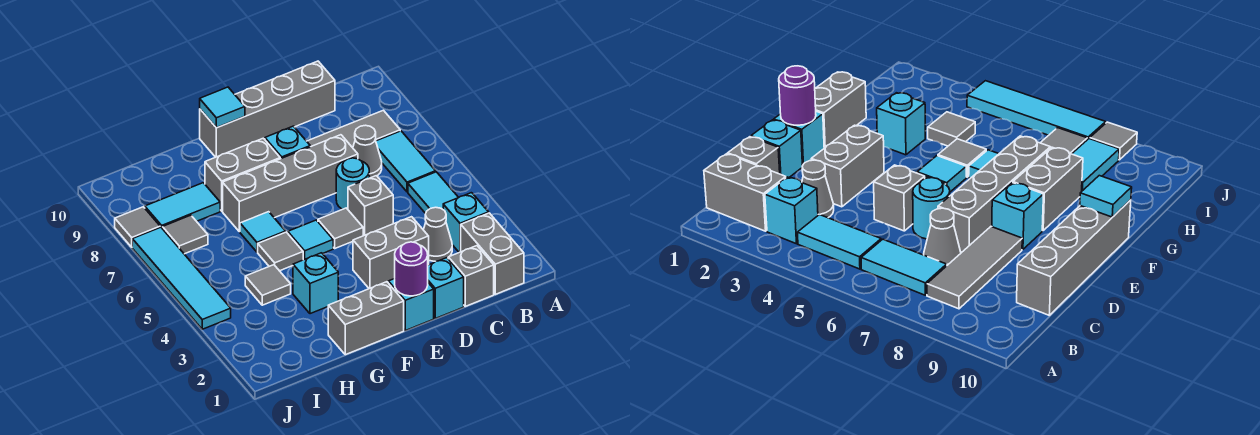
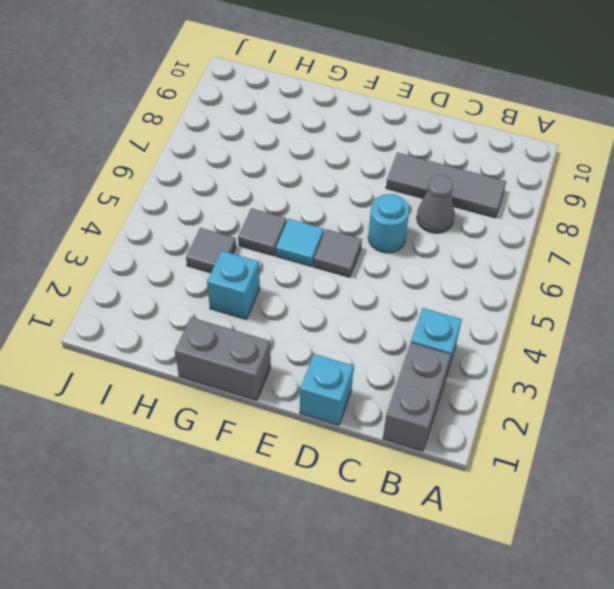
none -> cyan tile B4:B5 level 1
none -> cyan tile B6:B7 level 1
none -> grey brick C1 level 1
none -> grey cone C3 level 1

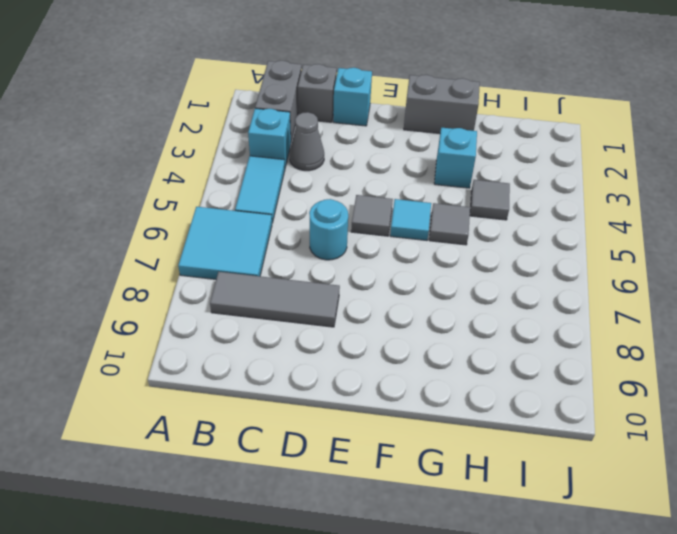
cyan tile A6:B7 level 1 -> cyan tile B6:B7 level 1
none -> grey cone C7 level 1
none -> grey brick C10:F10 level 1
none -> grey brick D3:E3 level 1
none -> grey brick D5 level 1

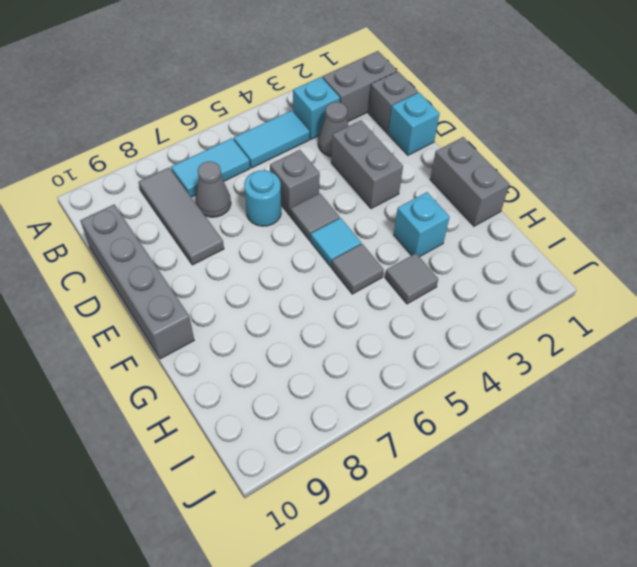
none -> grey brick D7:G7 level 1
none -> cyan brick E1 level 1
none -> cyan brick E8 level 1
none -> grey brick F8:G8 level 1

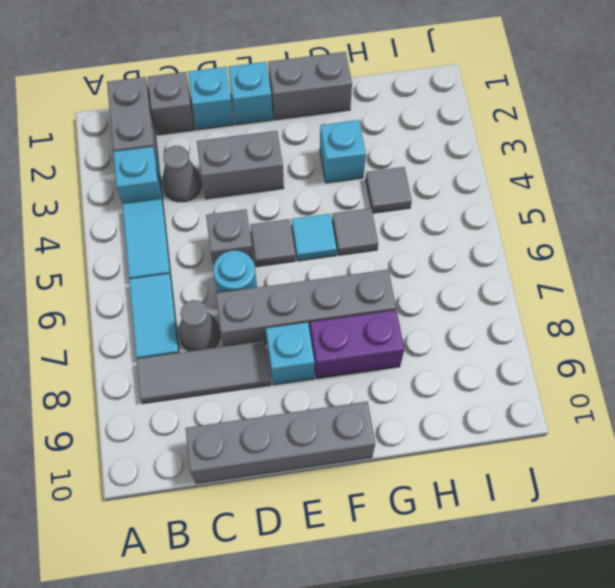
purple brick F8:G8 level 1 -> grey brick F8:G8 level 1
none -> cyan tile G6 level 1
none -> cyan tile H8:I8 level 1
none -> grey tile I7 level 1
none -> cyan tile J4:J7 level 1

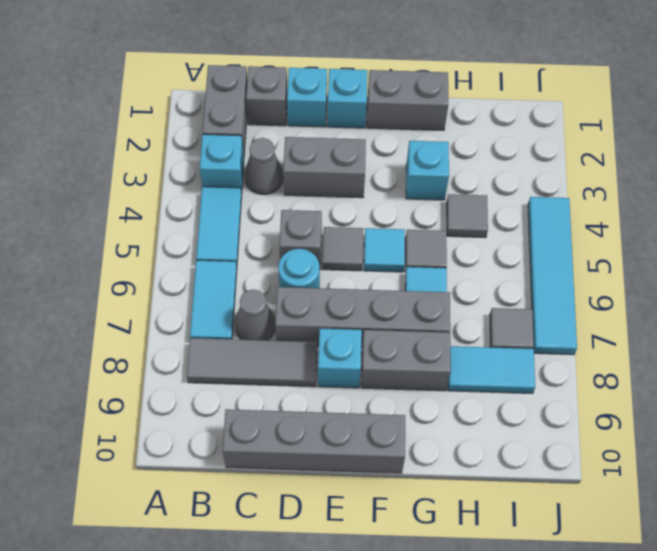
none -> grey tile J8 level 1
none -> purple round brick E1 level 2
none -> cyan tile F10 level 2

